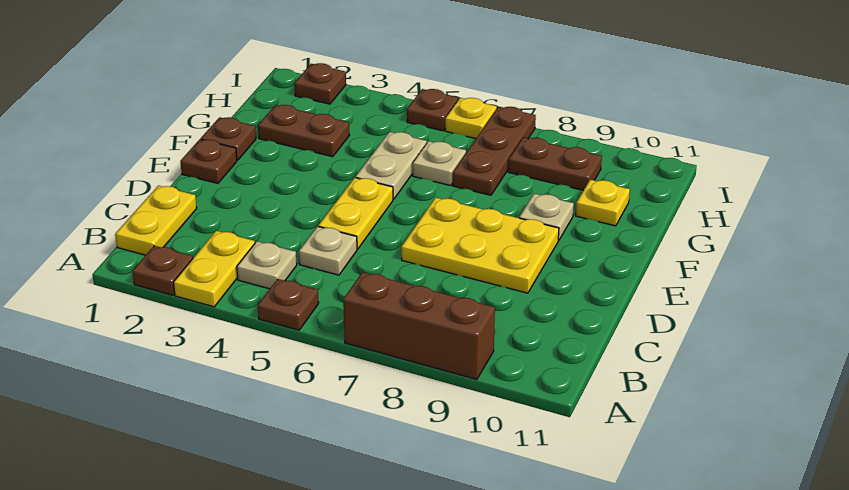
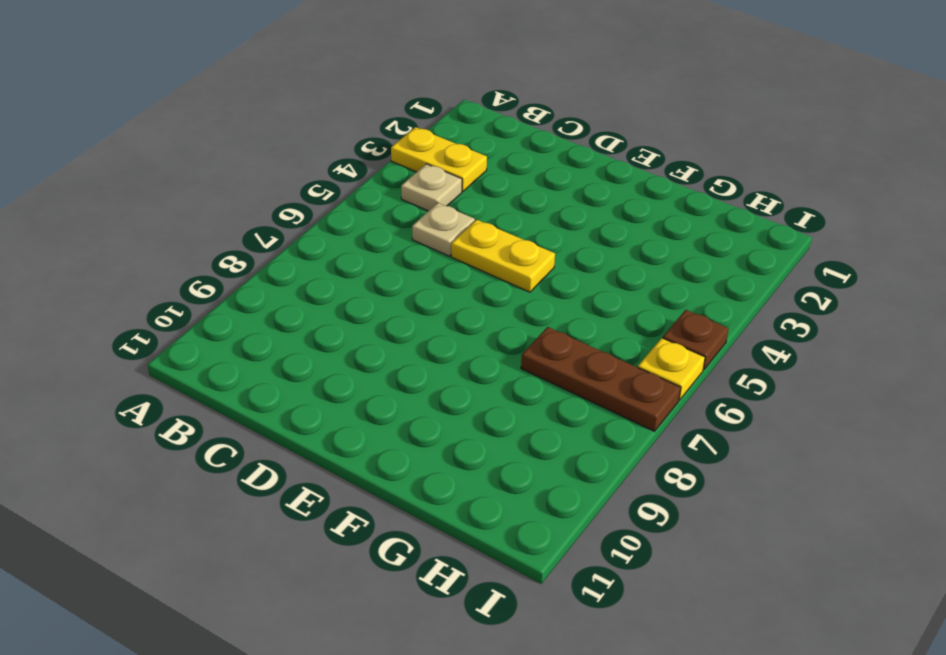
none -> brown plate A2 level 1
none -> brown plate A5 level 1
none -> brown brick A7:A9 level 1

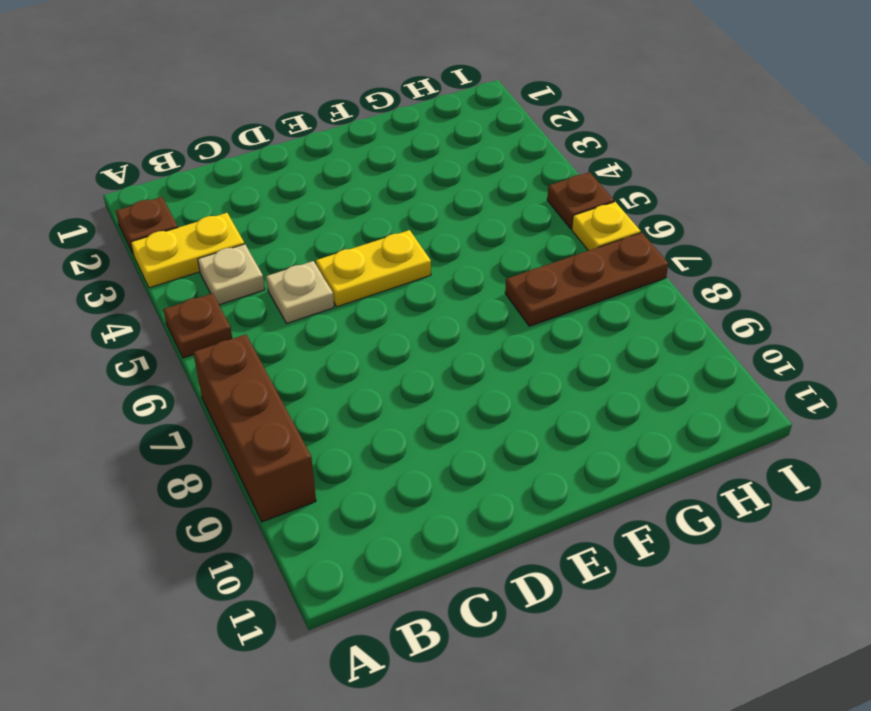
none -> yellow plate B1:C1 level 1
none -> yellow plate D7:E9 level 1
none -> brown plate E1 level 1

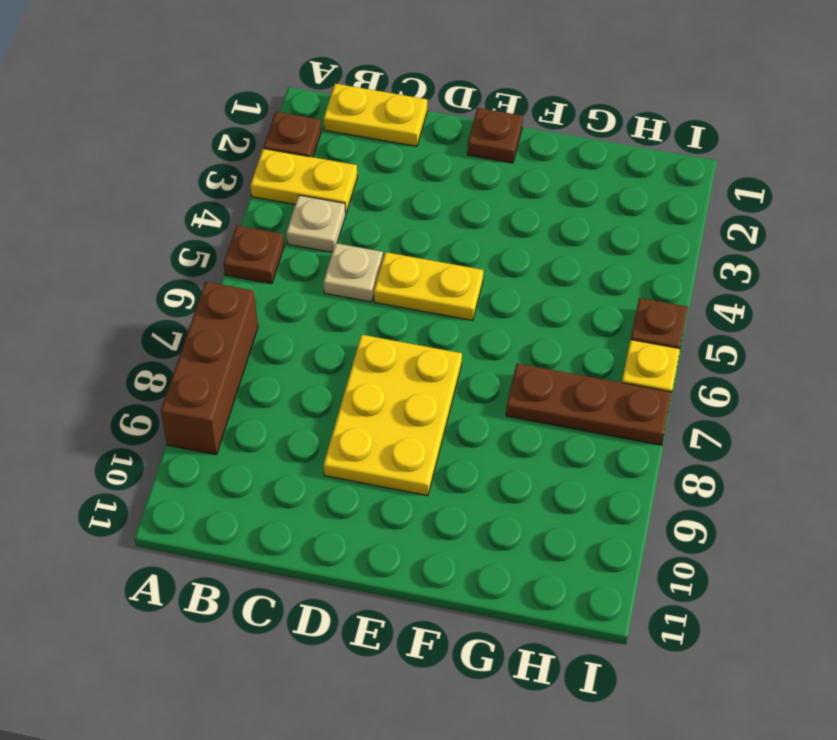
none -> brown plate F1 level 1
none -> tan plate F5:G5 level 1
none -> tan plate F9 level 1

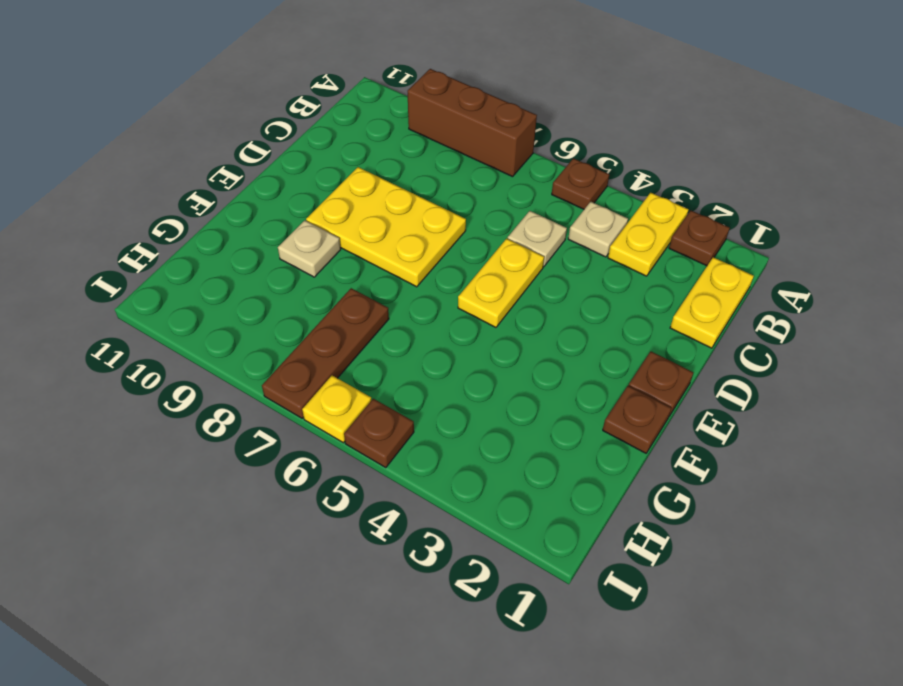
none -> tan plate F5:G5 level 1
none -> brown plate G2:G3 level 1
none -> tan plate G6 level 1

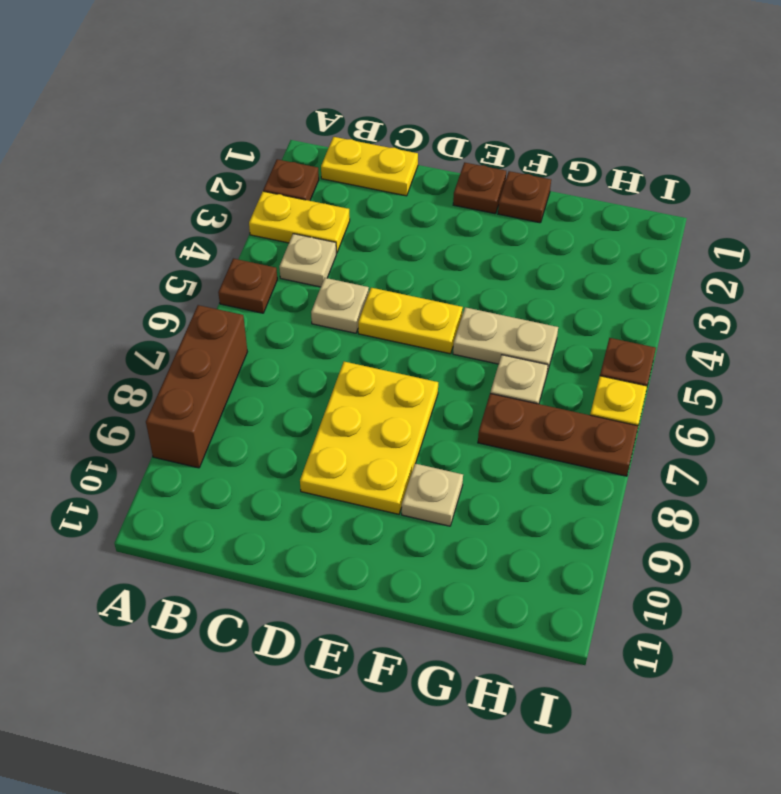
none -> brown plate G2:G3 level 1
none -> yellow plate G10 level 1
none -> brown plate H8:H9 level 1

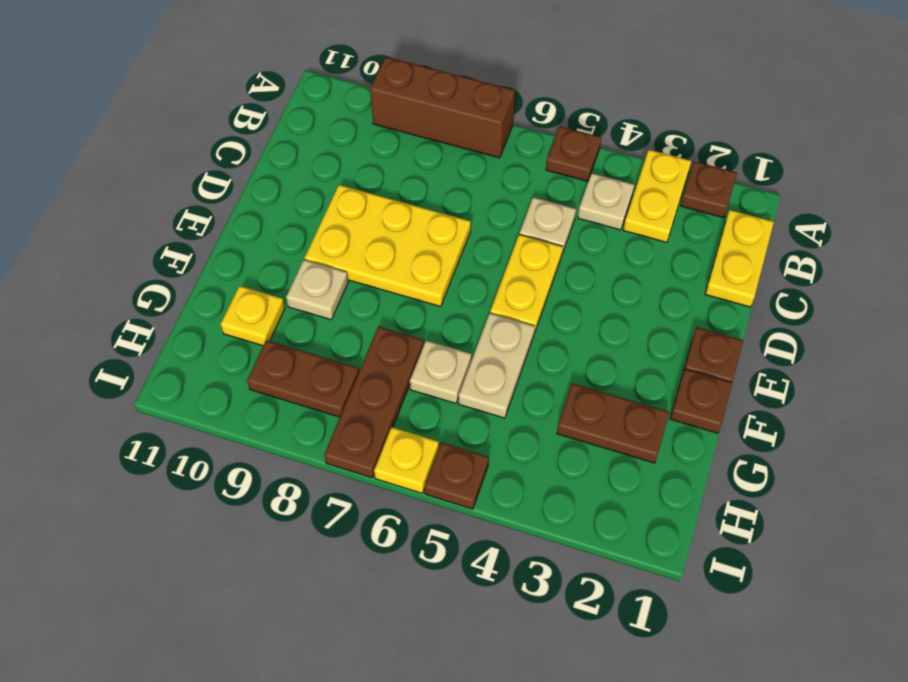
none -> brown plate I2 level 1

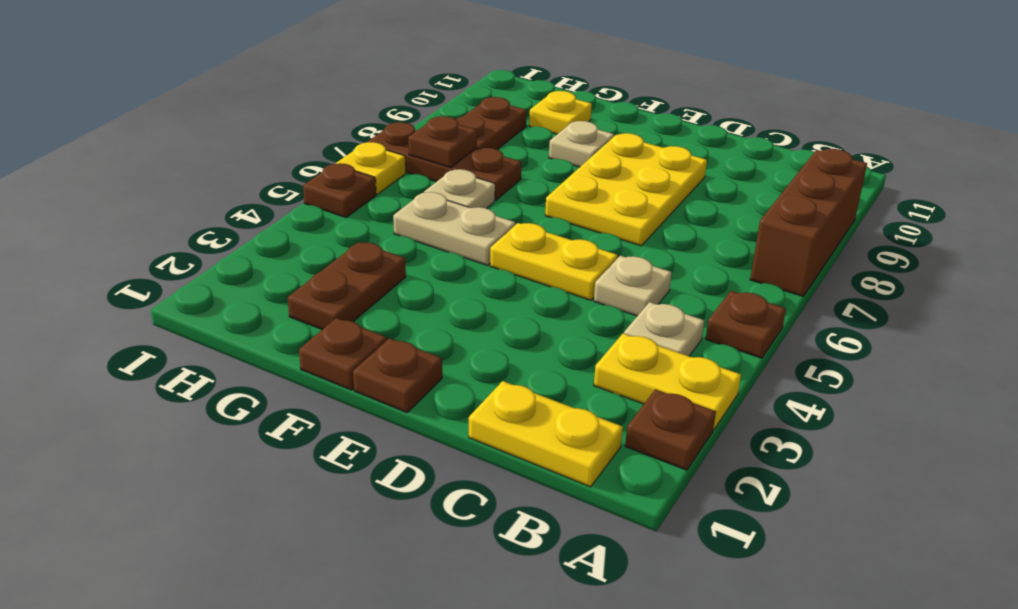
brown plate H7 level 2 -> brown plate I2 level 1

